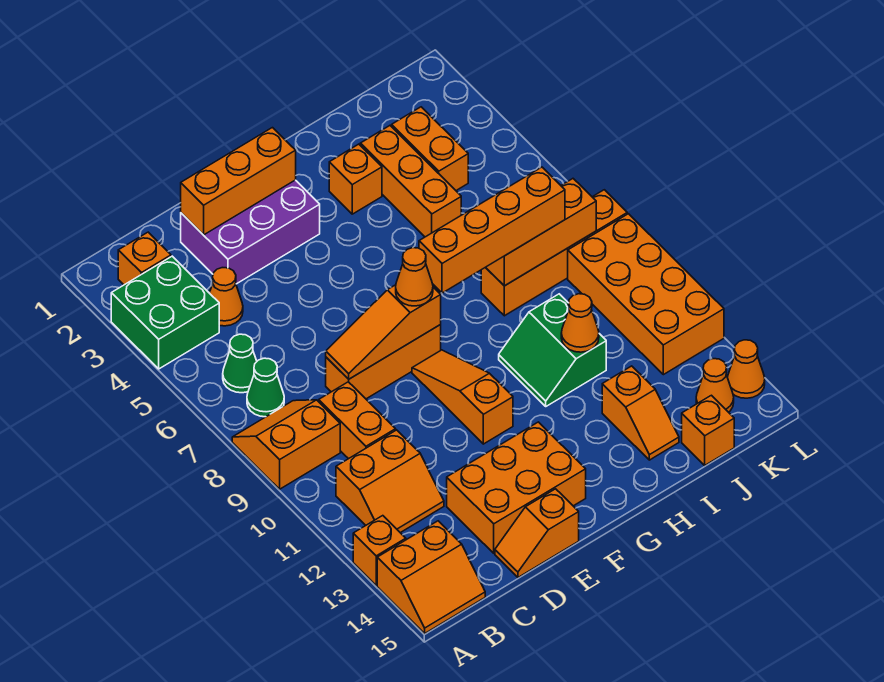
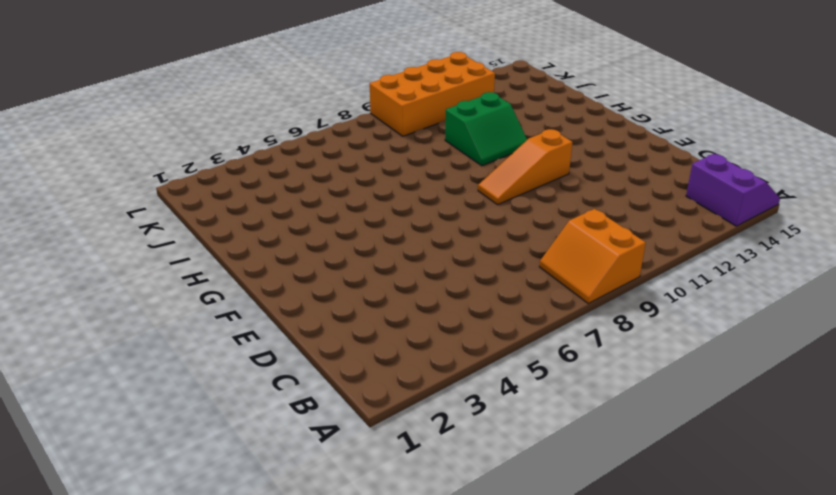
purple slope A14:B15 level 1 top 14 -> orange slope A14:B15 level 1 top 14
none -> green brick A3:B4 level 1
none -> orange brick A13 level 1
none -> orange brick B2 level 1
none -> green cone B6 level 1

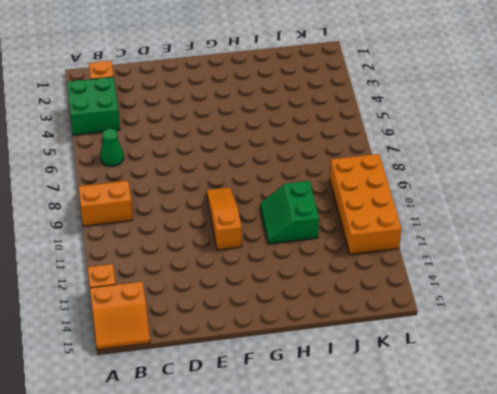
none -> green cone B7 level 1
none -> orange slope B11:C12 level 1 top 11
none -> orange cone C4 level 1
none -> orange brick C9:C10 level 1

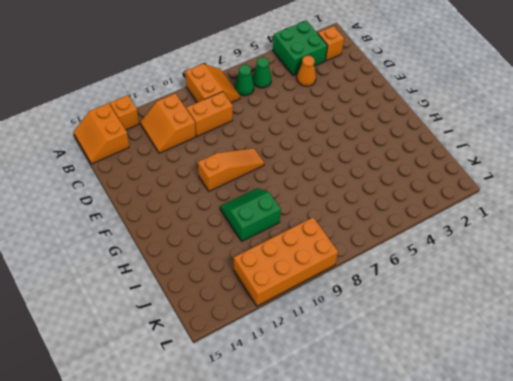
none -> purple brick D2:F3 level 1
none -> orange brick D8:F8 level 1
none -> orange brick D13:F14 level 1
none -> orange slope D15:E15 level 1 top E

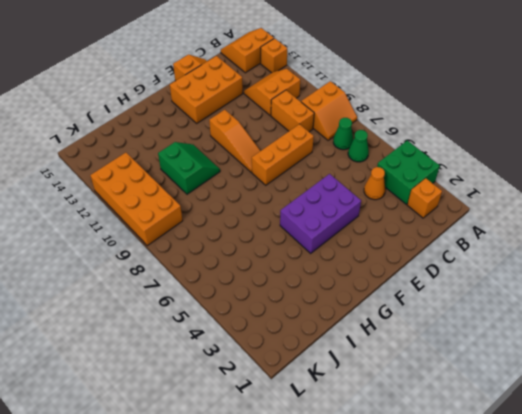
purple brick E4:G5 level 1 -> purple brick D2:F3 level 1
none -> orange brick H3 level 1
none -> orange brick I3:I5 level 1
none -> orange brick I8:L8 level 1
none -> orange slope I13:I14 level 1 top 13

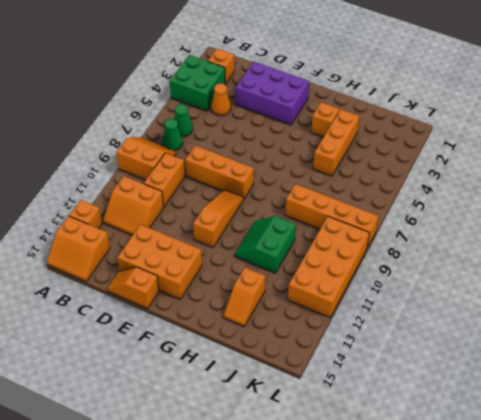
none -> orange brick J3:J4 level 1
none -> orange brick J15 level 1
none -> orange cone K14 level 1
none -> orange cone L14 level 1

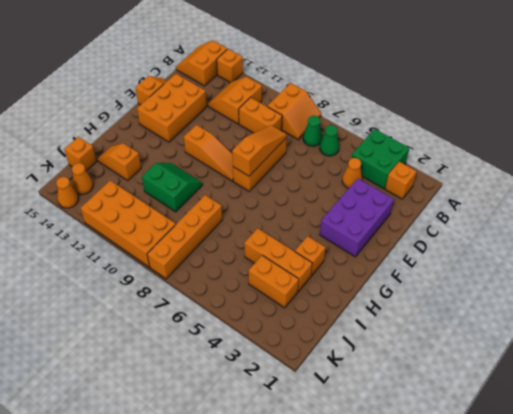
none -> orange brick D2:F2 level 2
none -> orange brick I8:K8 level 2
none -> orange cone I11 level 2
none -> orange cone F8 level 3

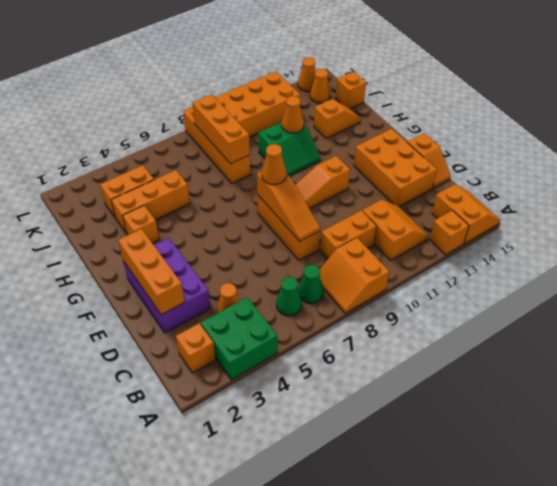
none -> orange brick G8:J8 level 3

